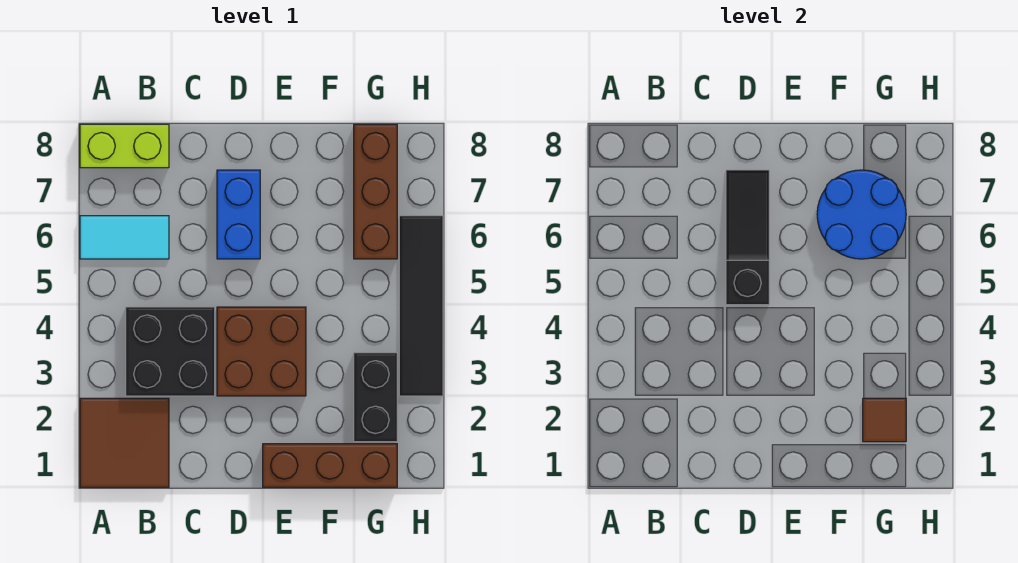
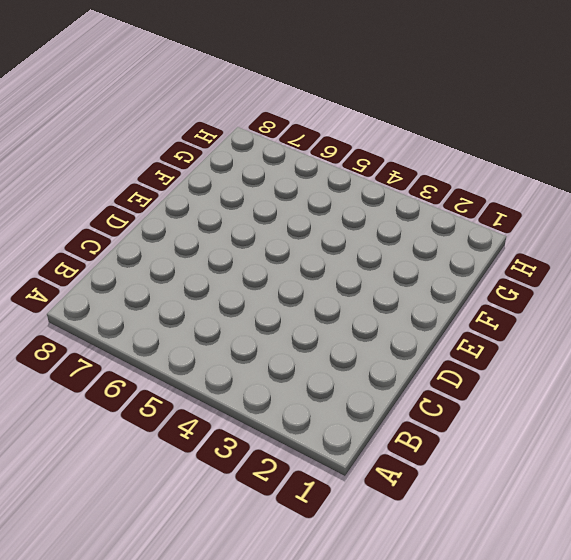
none -> brown tile A1:B2 level 1
none -> cyan tile A6:B6 level 1
none -> lime brick A8:B8 level 1

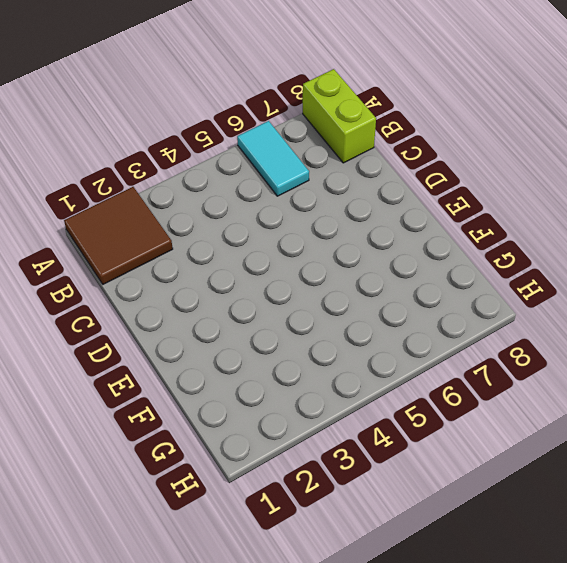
none -> black brick B3:C4 level 1
none -> brown brick D3:E4 level 1
none -> blue brick D6:D7 level 1

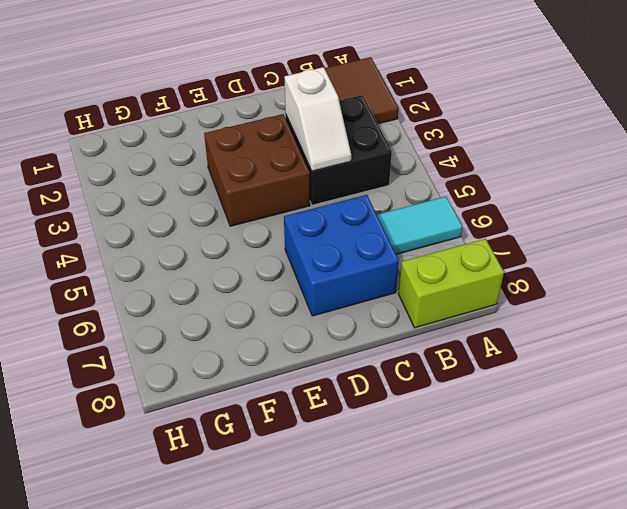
white slope C3:C4 level 2 top 3 -> none
blue brick C6:D7 level 1 -> blue brick D6:D7 level 1
none -> brown brick E1:G1 level 1
none -> black brick G2:G3 level 1
none -> brown brick G6:G8 level 1

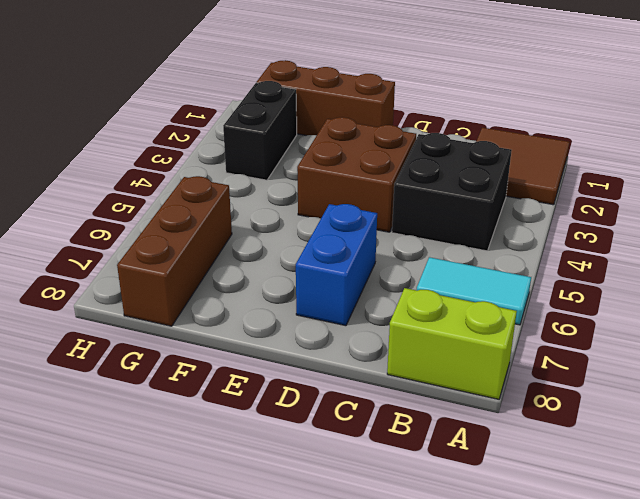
none -> black tile H3:H6 level 1
none -> black slope D5:D7 level 2 top 5
none -> blue round brick F6:G7 level 2

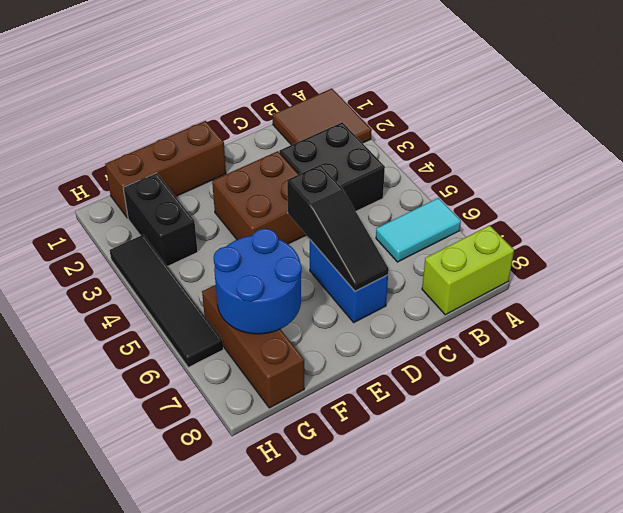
none -> brown tile G2 level 2

